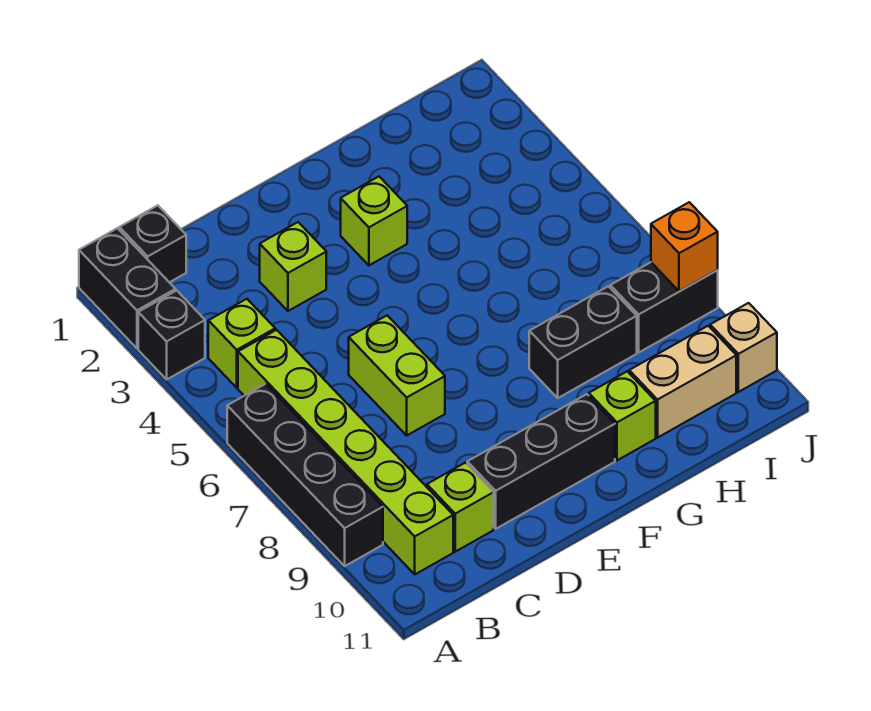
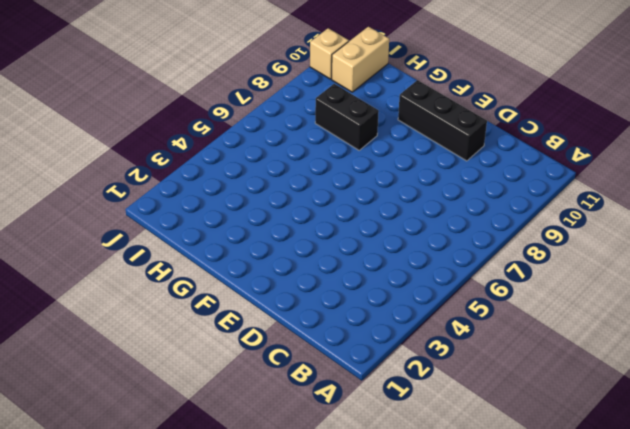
tan brick I10:I11 level 1 -> tan brick H10:I10 level 1
none -> black brick A1:A2 level 1
none -> black brick A3 level 1
none -> black brick A6:A9 level 1

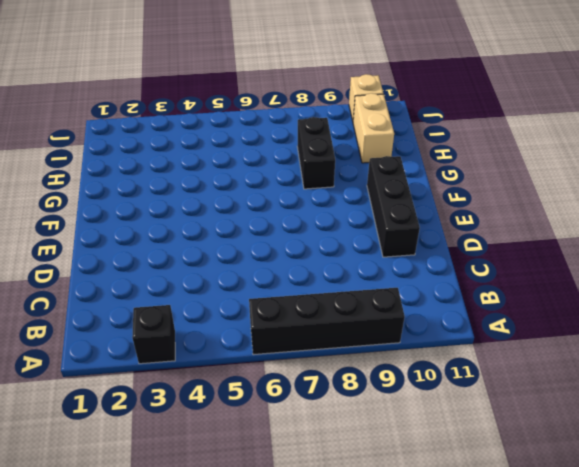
none -> black brick A1:A2 level 1
none -> black brick B1 level 1
none -> lime brick B4 level 1

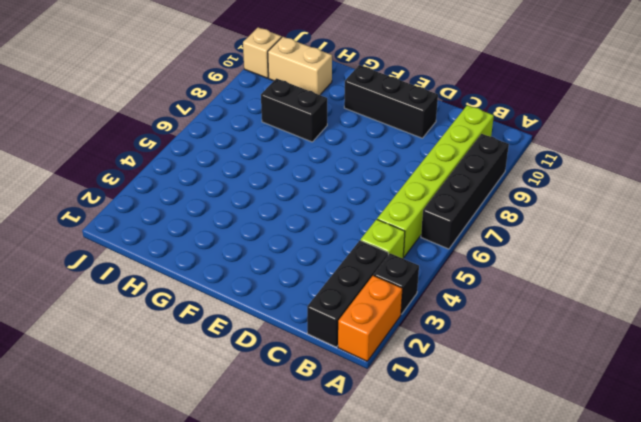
orange brick A1:A2 level 1 -> black brick A1:A2 level 1
black brick B1:B3 level 1 -> black brick B1 level 1
none -> lime brick C10 level 1
none -> lime brick D3 level 1
none -> lime brick D6:D7 level 1

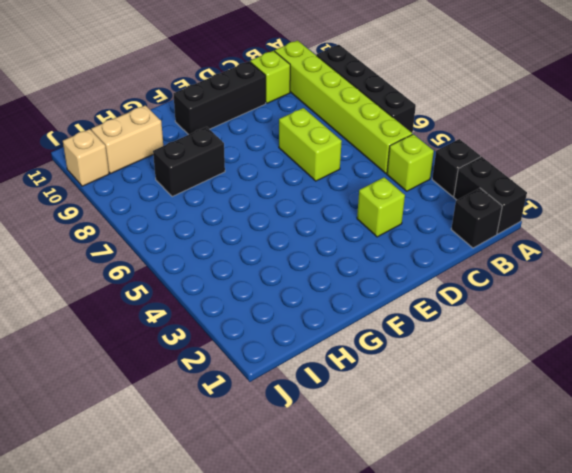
none -> lime brick F3 level 1
none -> lime brick G10 level 1
none -> black brick I8:J8 level 1

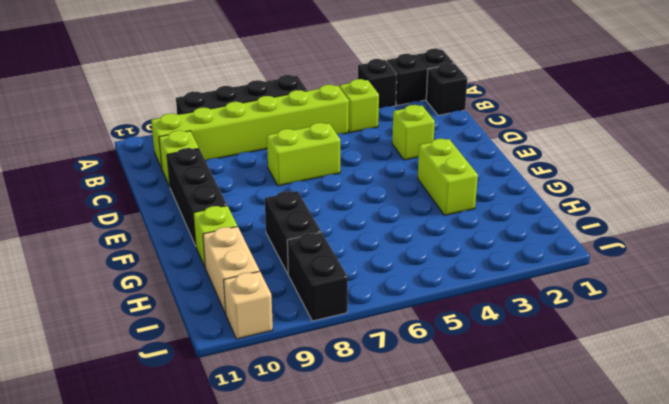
lime brick F3:G3 level 1 -> lime brick F3 level 1
none -> orange brick J8 level 2

